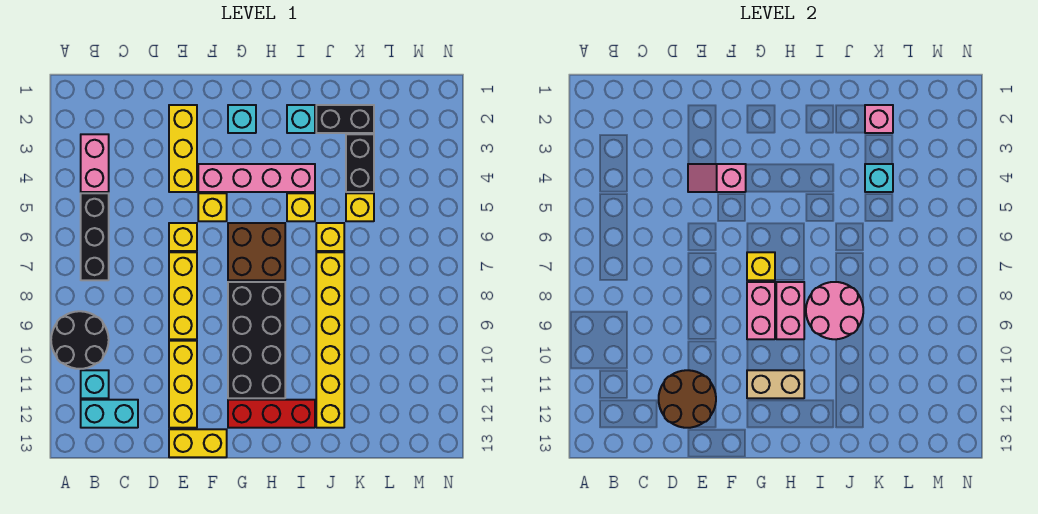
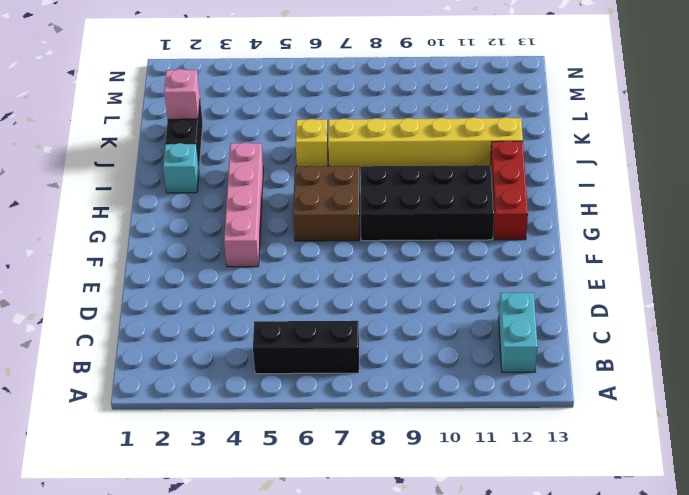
none -> black round brick A9:B10 level 1
none -> pink brick B3:B4 level 1
none -> cyan brick B11 level 1
none -> yellow brick E2:E4 level 1

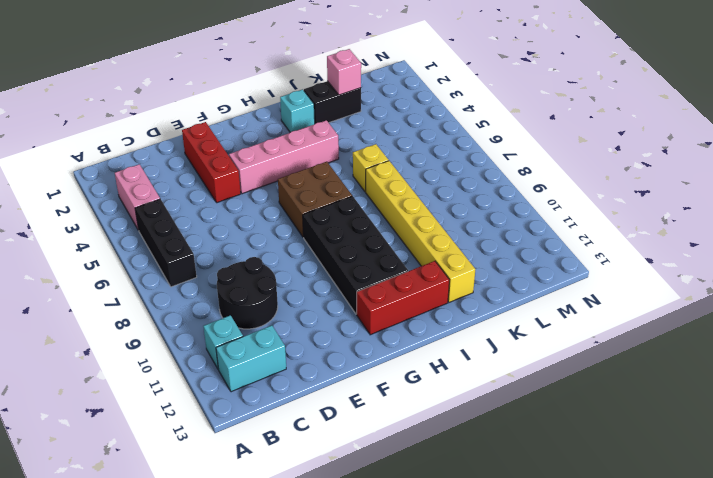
black round brick C9:D10 level 1 -> black round brick A9:B10 level 1
red brick E2:E4 level 1 -> yellow brick E2:E4 level 1
none -> yellow brick E6 level 1
none -> yellow brick E7:E9 level 1
none -> yellow brick E10:E12 level 1
none -> yellow brick E13:F13 level 1

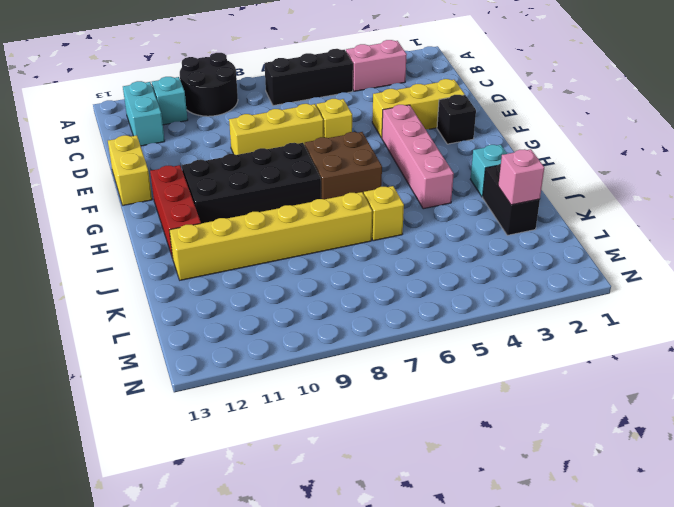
black brick F2 level 1 -> none
none -> yellow brick E10:E12 level 1
none -> yellow brick F5 level 1
none -> cyan brick G2 level 1
none -> yellow brick I5 level 1

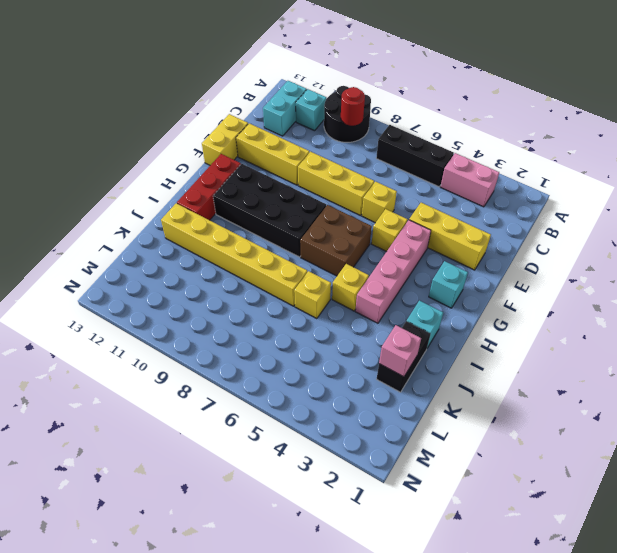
red round brick B9 level 2 -> none
none -> black brick K3:K4 level 1
none -> yellow brick K5 level 1
none -> brown round brick D11:E12 level 2
none -> pink slope E4:F4 level 2 top F

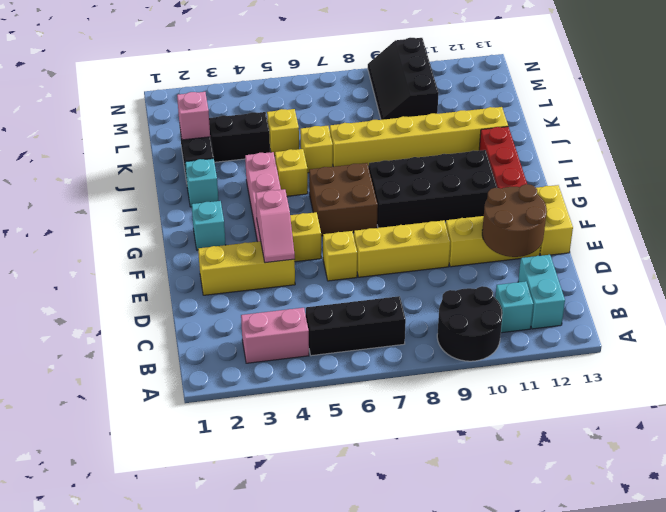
black slope L9:N10 level 1 top 10 -> none
none -> yellow brick G7 level 2
none -> pink brick G8:G9 level 2
none -> tan brick G11:H11 level 2
none -> pink brick H8:H9 level 2

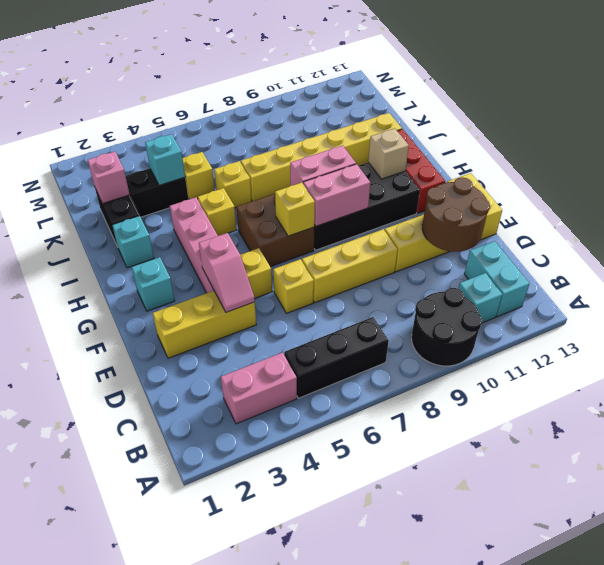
tan brick H11 level 2 -> tan brick G11:H11 level 2
none -> pink round brick I8:J9 level 2

